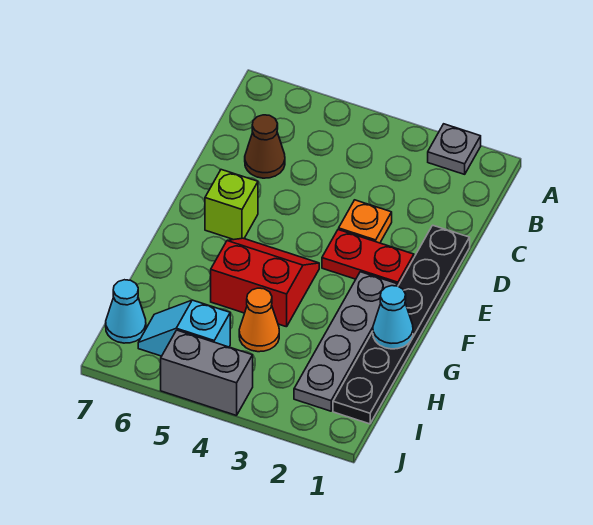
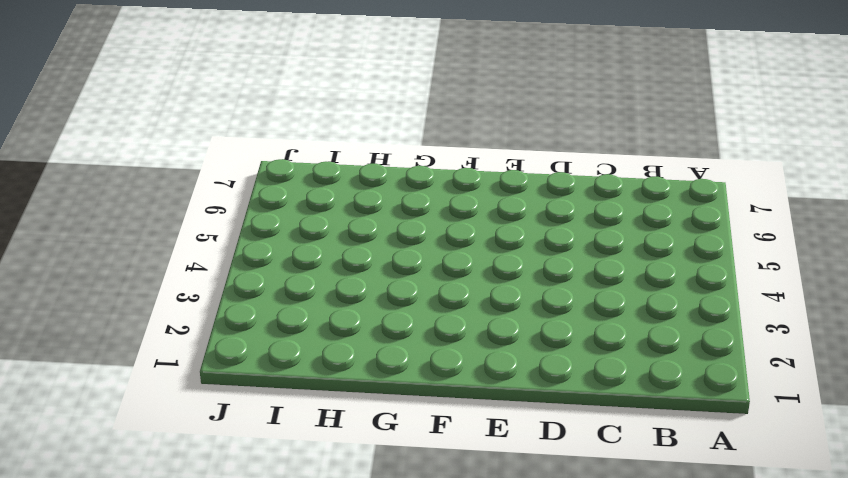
none -> grey plate A2 level 1
none -> brown cone C6 level 1
none -> black plate D1:I1 level 1

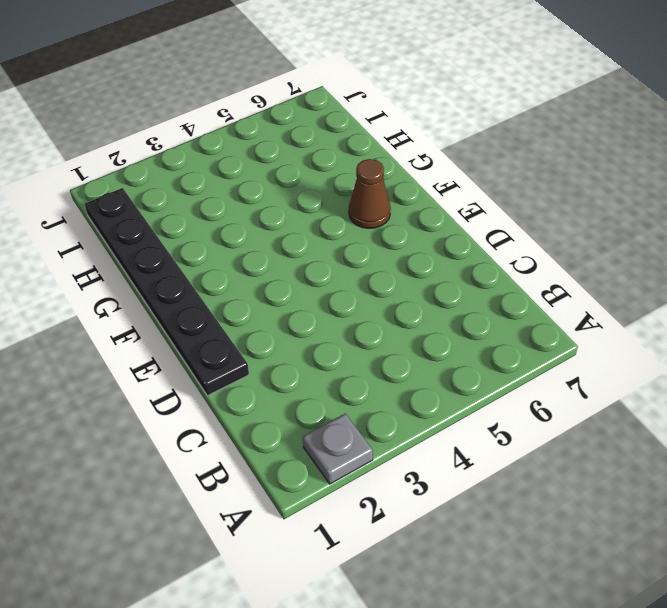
brown cone F6 level 1 -> brown cone C6 level 1
none -> orange plate D3 level 1
none -> red plate E2:E3 level 1
none -> lime brick E6 level 1

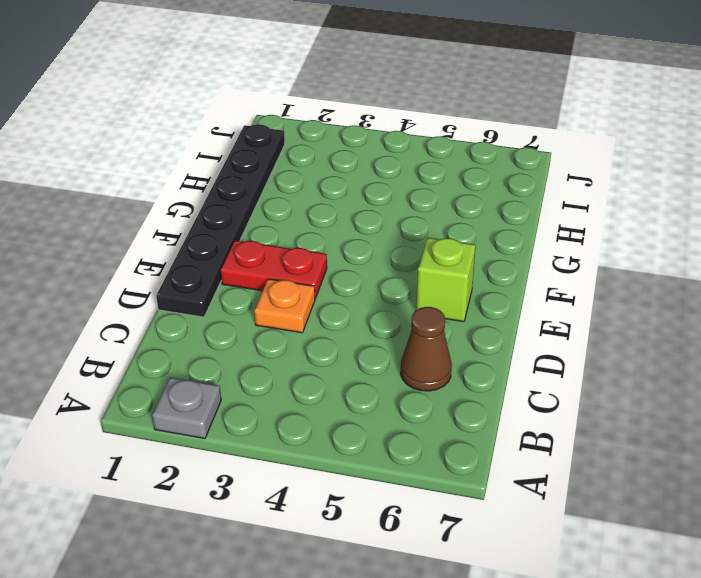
none -> grey plate F2:I2 level 1
none -> red slope F4:G5 level 1 top G
none -> orange cone H4 level 1

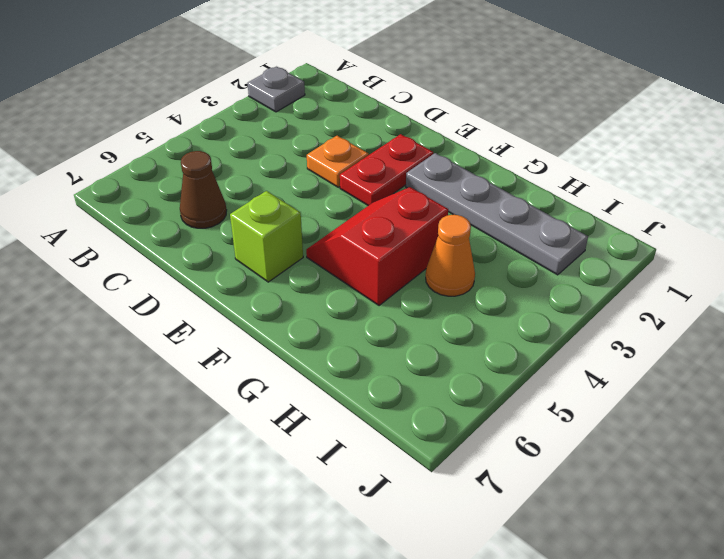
none -> black plate D1:I1 level 1
none -> cyan slope I5:I6 level 1 top 5
none -> cyan cone I7 level 1

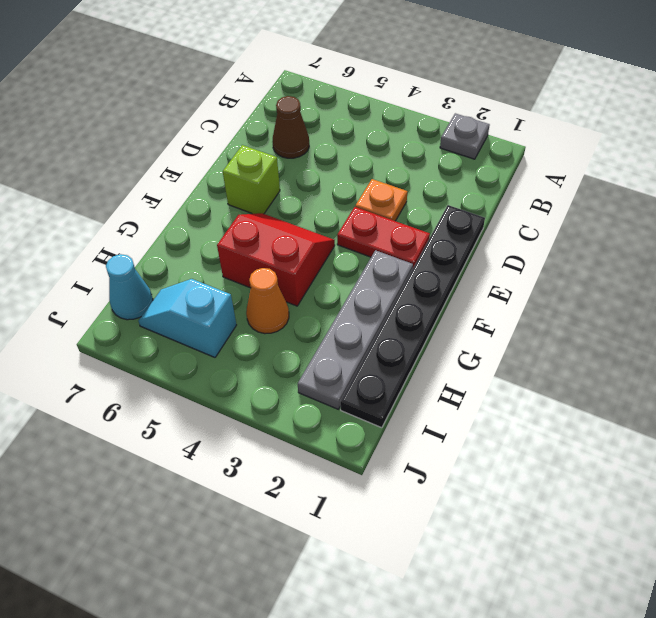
none -> grey brick J4:J5 level 1
none -> cyan cone G1 level 2

